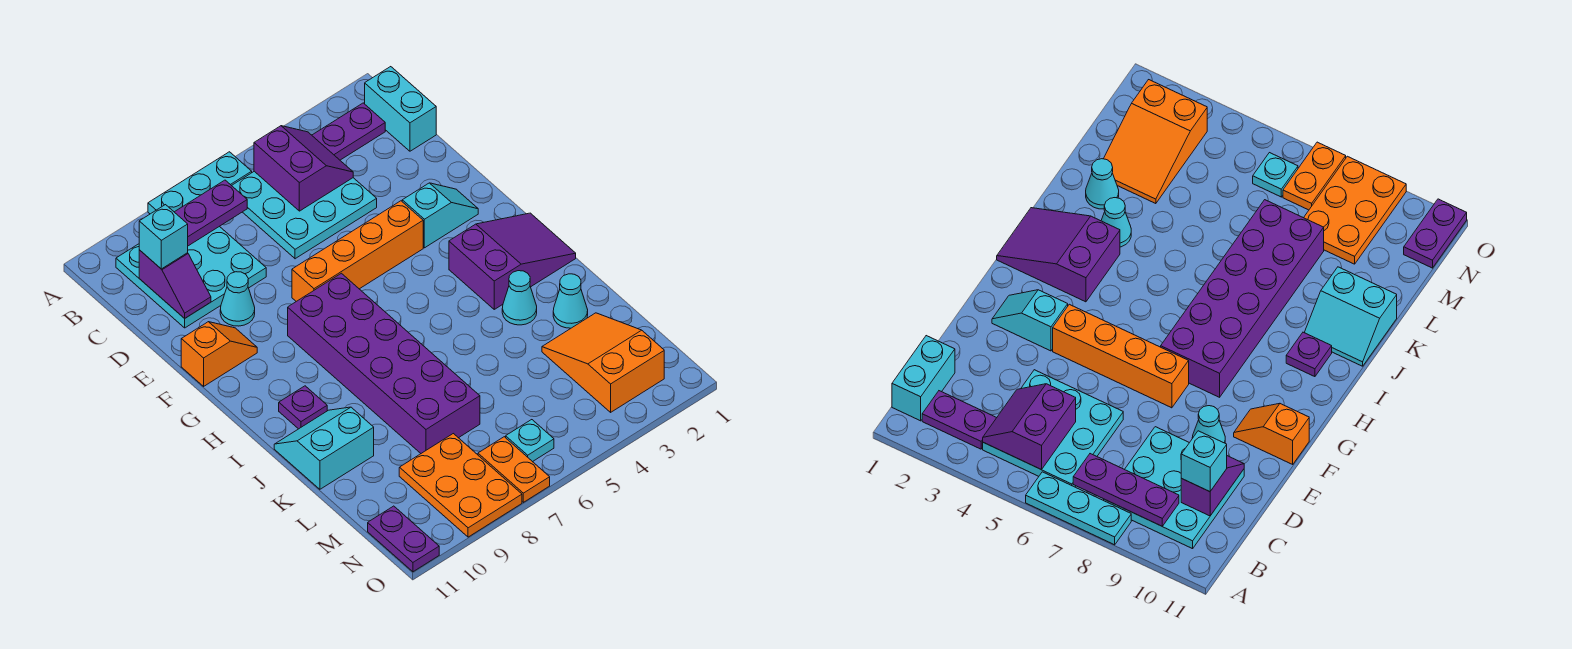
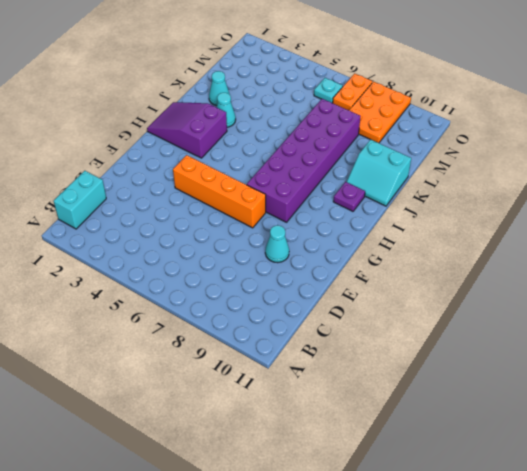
none -> cyan plate A6:A8 level 1
none -> purple plate B2:B3 level 1
none -> cyan plate B4:D6 level 1

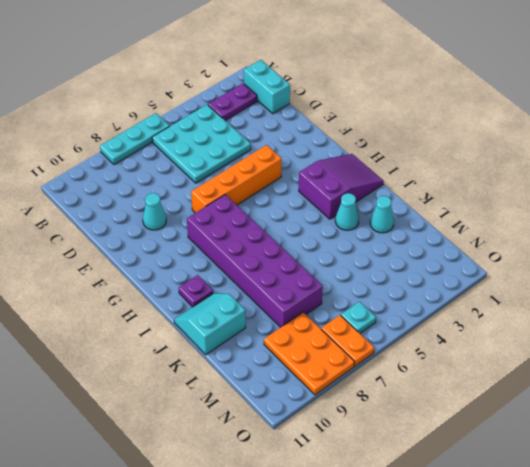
none -> cyan plate B8:D10 level 1
none -> cyan slope F2:F3 level 1 top 3
none -> orange slope F10:F11 level 1 top 11

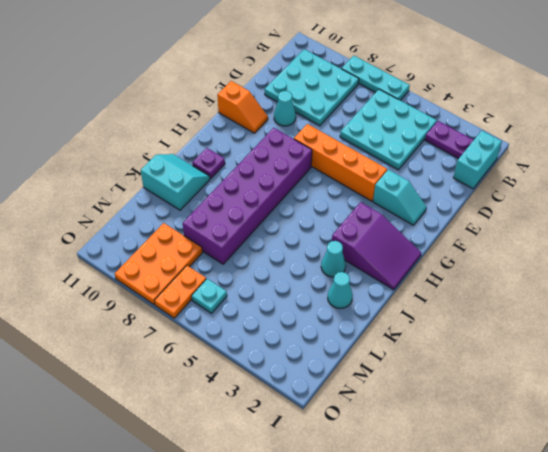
none -> orange slope L2:N3 level 1 top N
none -> purple plate N11:O11 level 1
none -> purple slope B4:C5 level 2 top 5

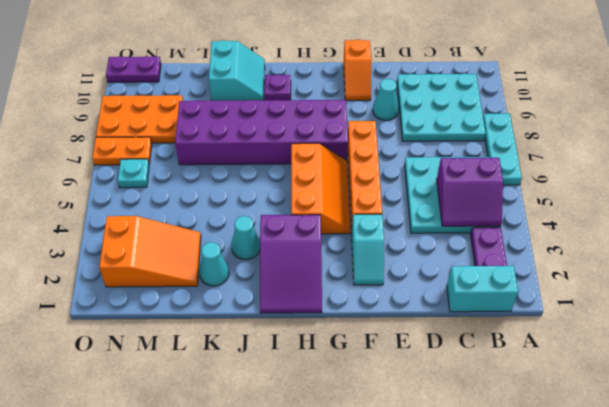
orange slope G4:H6 level 1 top H -> none
none -> purple plate B7:B9 level 2
none -> purple slope C10:D10 level 2 top C
none -> cyan brick C10 level 3

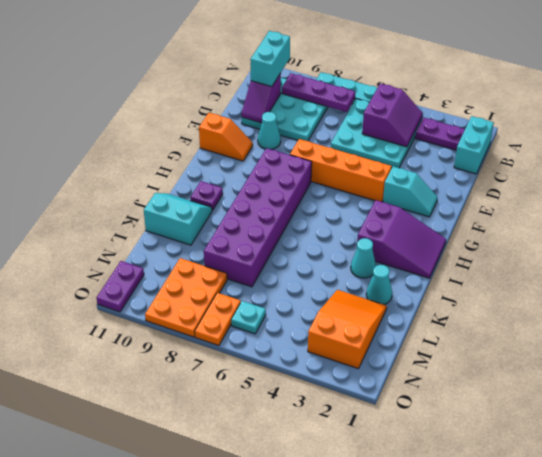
cyan brick B10:C10 level 3 -> cyan brick C10 level 3

